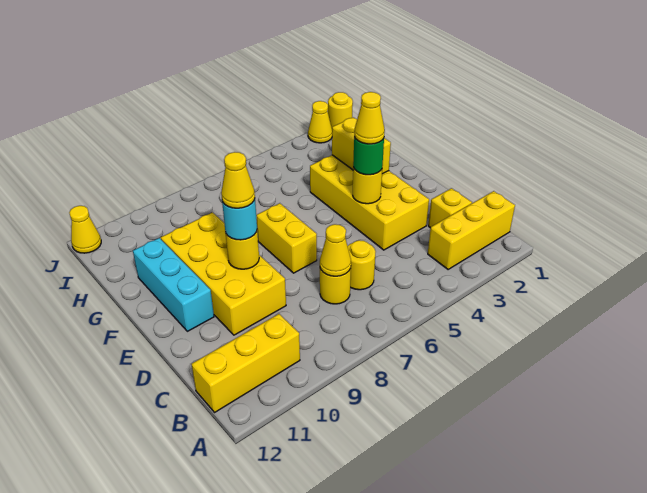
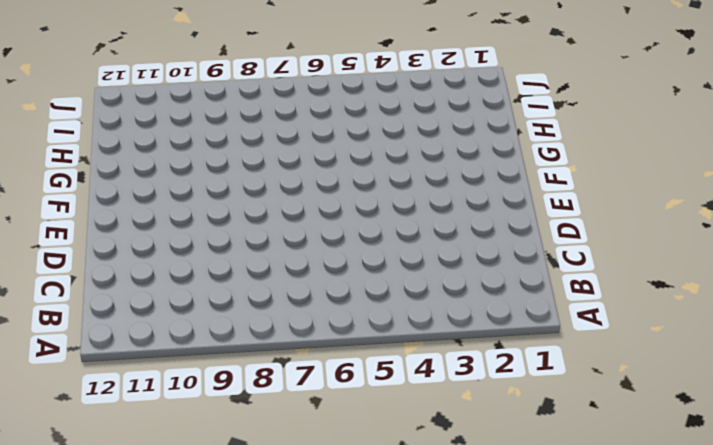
none -> yellow brick B1:B3 level 1
none -> yellow brick B10:B12 level 1
none -> yellow brick C2 level 1

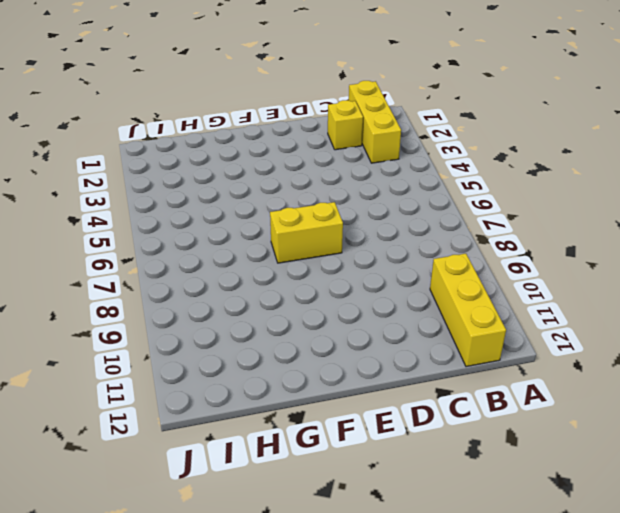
none -> yellow round brick C6 level 1
none -> yellow round brick C7 level 1
none -> yellow brick D3:G4 level 1

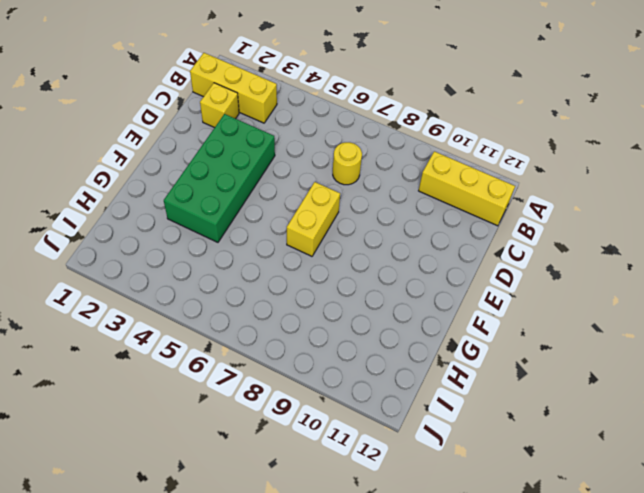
green brick D3:G4 level 1 -> yellow brick D3:G4 level 1
none -> yellow round brick C6 level 1
none -> yellow brick D9:G10 level 1
none -> cyan brick E11:G11 level 1

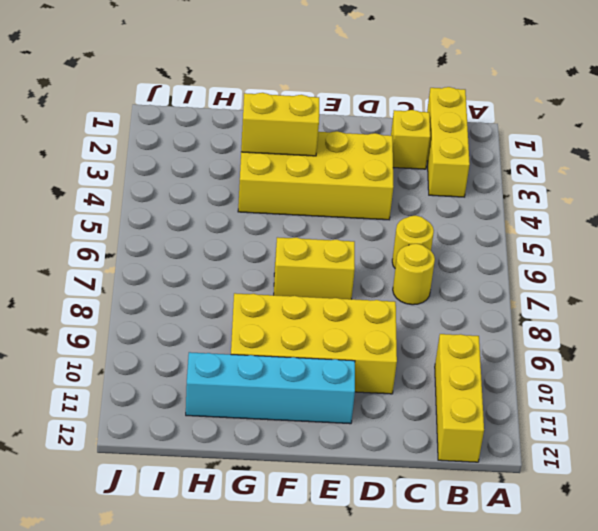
cyan brick E11:H11 level 1 -> cyan brick E11:G11 level 1
none -> yellow round brick J1 level 1
none -> yellow cone J2 level 1
none -> yellow cone J12 level 1

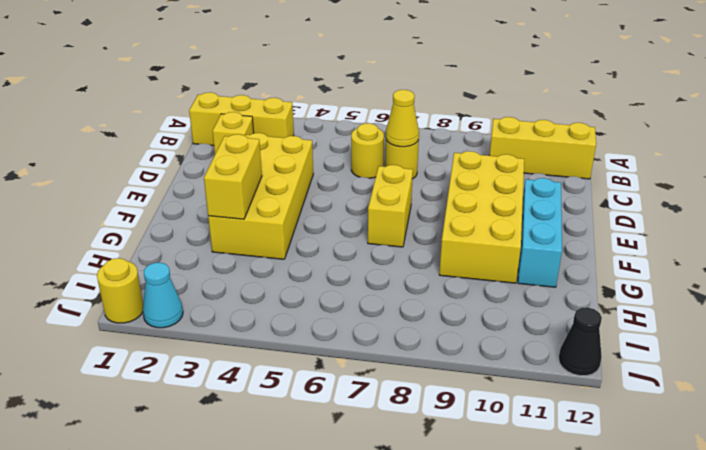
cyan cone J2 level 1 -> yellow cone J2 level 1
black cone J12 level 1 -> yellow cone J12 level 1
none -> yellow round brick E4 level 2
none -> yellow round brick E9 level 2
none -> green round brick E4 level 3

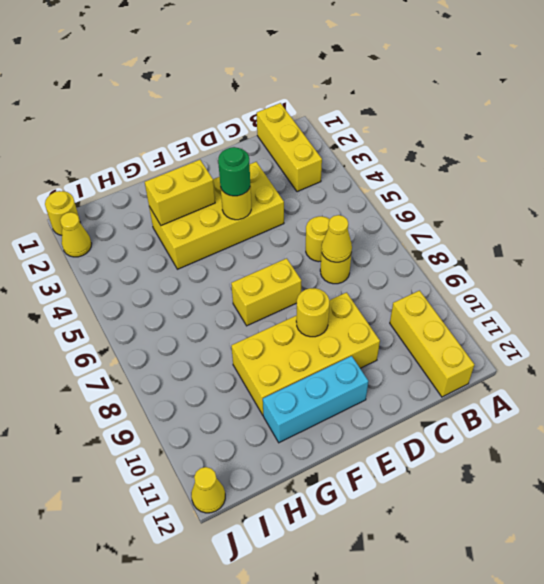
none -> yellow brick C2 level 1
none -> cyan round brick E9 level 3
none -> yellow cone E4 level 4

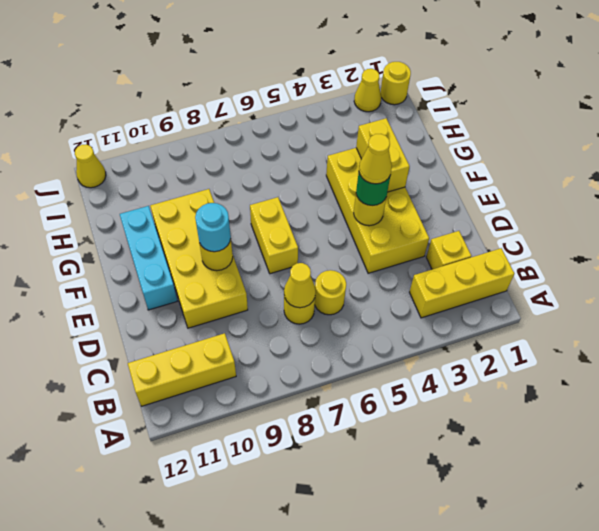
none -> yellow cone E9 level 4

